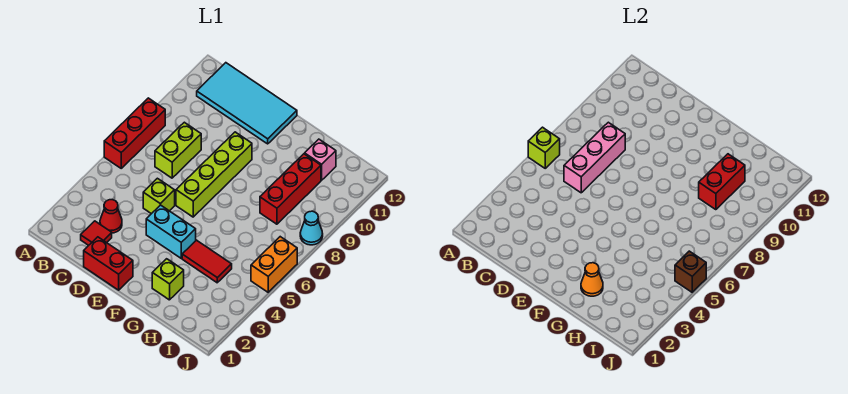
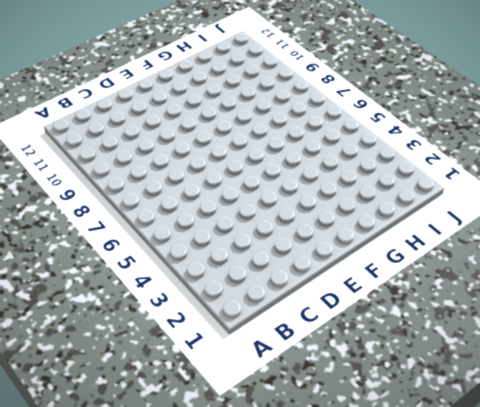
none -> red brick A6:A8 level 1
none -> cyan tile B11:E12 level 1
none -> red tile C2 level 1

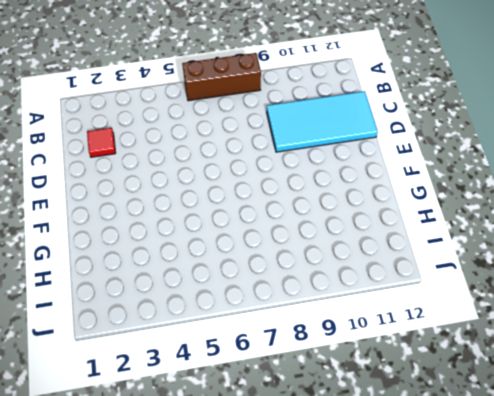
brown brick A6:A8 level 1 -> red brick A6:A8 level 1
cyan tile C9:D12 level 1 -> cyan tile B11:E12 level 1
none -> red cone C3 level 1
none -> lime brick C7:C8 level 1
none -> red brick D1:E1 level 1

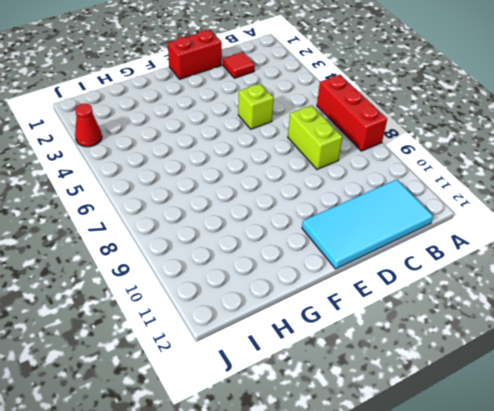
red cone J3 level 1 -> red cone C3 level 1
none -> cyan brick E4:F4 level 1
none -> lime brick E6:E9 level 1
none -> lime brick G2 level 1

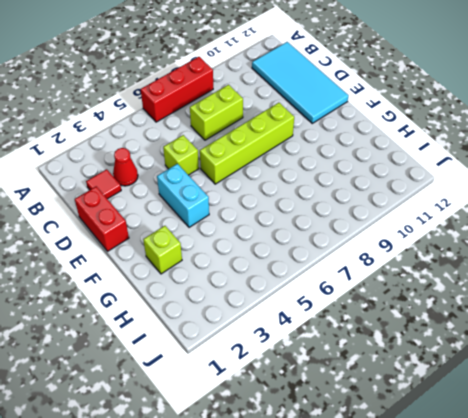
none -> red tile G4:H4 level 1
none -> red brick H8:H10 level 1
none -> pink brick H11 level 1

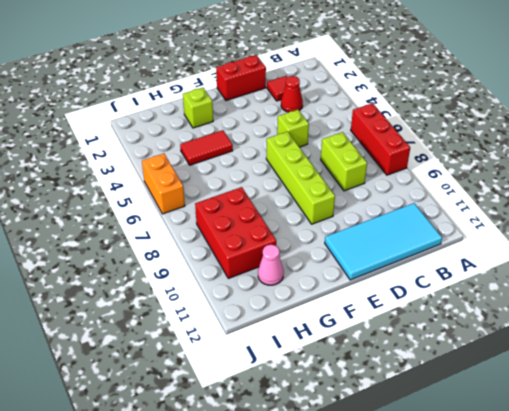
red brick H8:I10 level 1 -> red brick H8:H10 level 1
pink cone H11 level 1 -> pink brick H11 level 1
none -> cyan brick E4:F4 level 1
none -> cyan cone J8 level 1
none -> lime brick A6 level 2

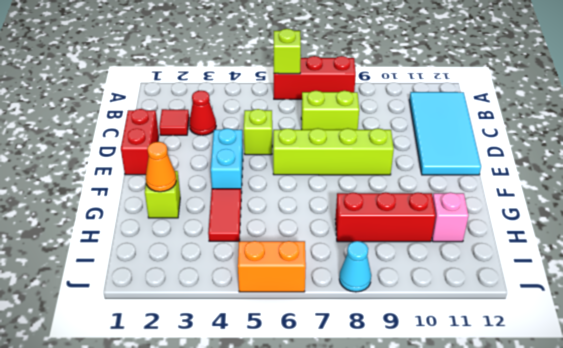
none -> pink brick C6:C8 level 2
none -> red brick H9:H10 level 2
none -> brown brick J5 level 2

